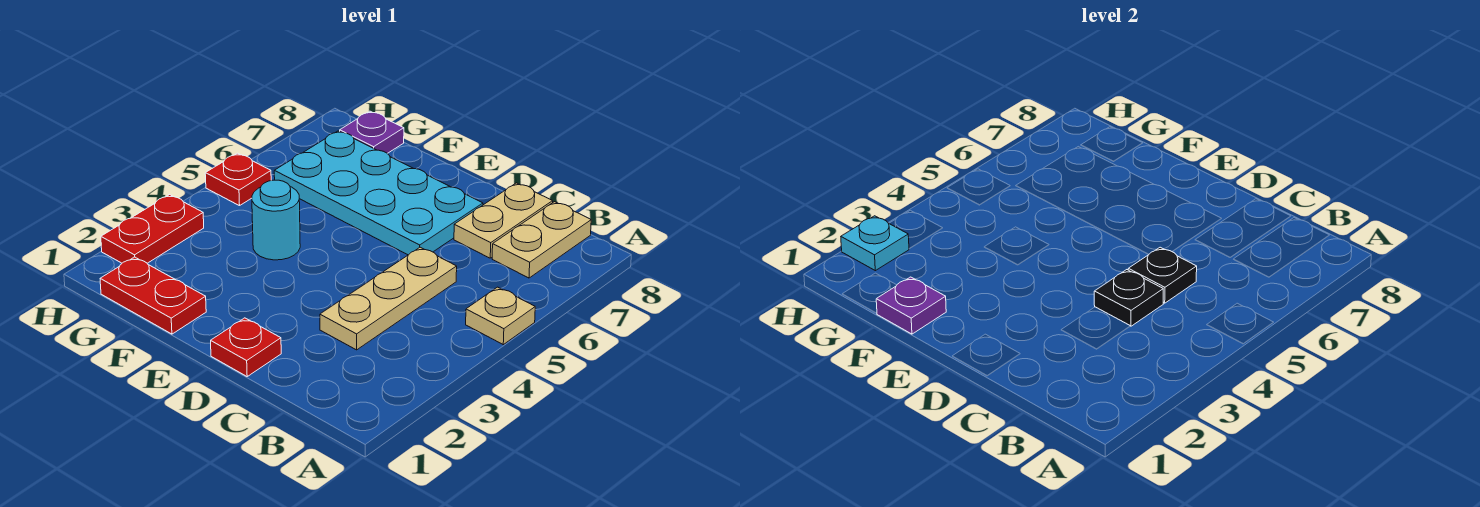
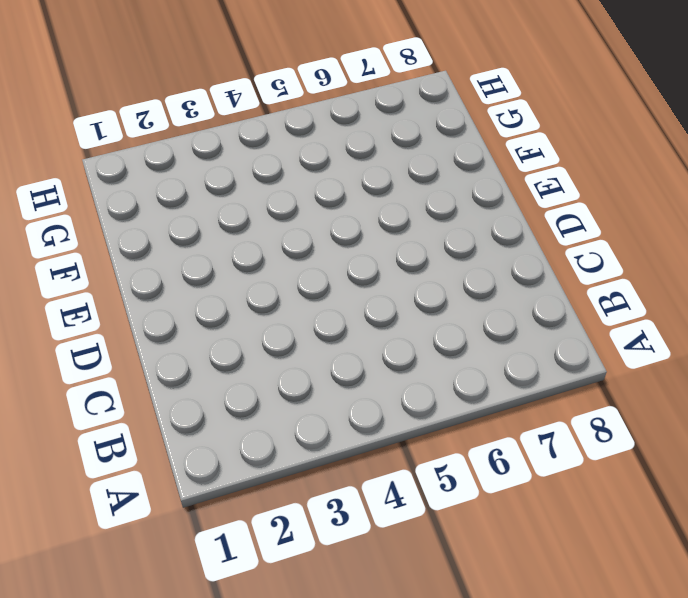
none -> tan plate A5 level 1
none -> tan plate B7:B8 level 1
none -> tan plate C3:C5 level 1

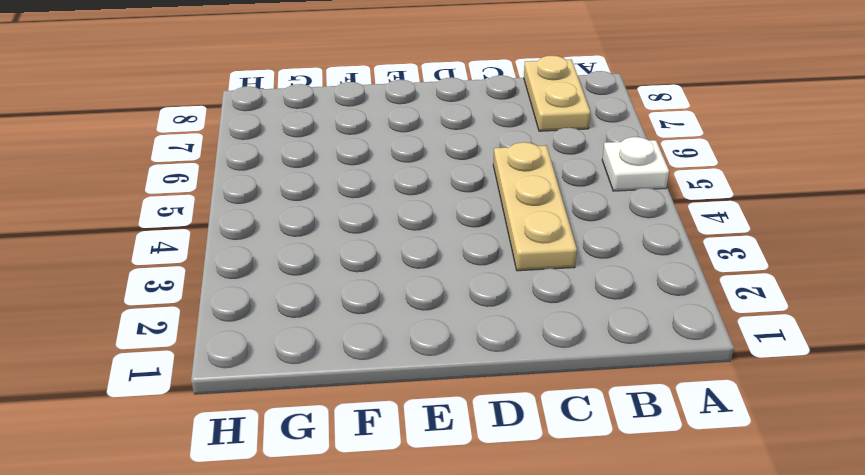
white plate A5 level 1 -> tan plate A5 level 1
none -> tan plate C7:C8 level 1
none -> red plate D1 level 1
none -> cyan plate D6:G7 level 1

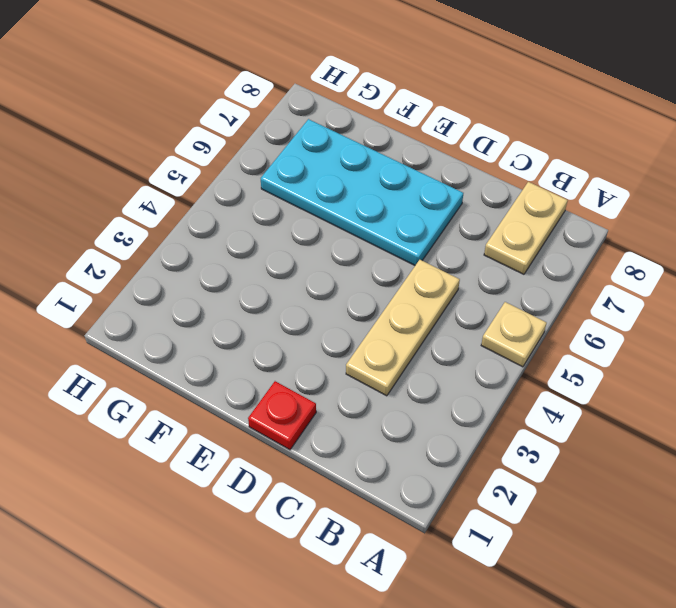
none -> tan plate C7:C8 level 1
none -> red plate F1:G1 level 1
none -> cyan round brick F4 level 1

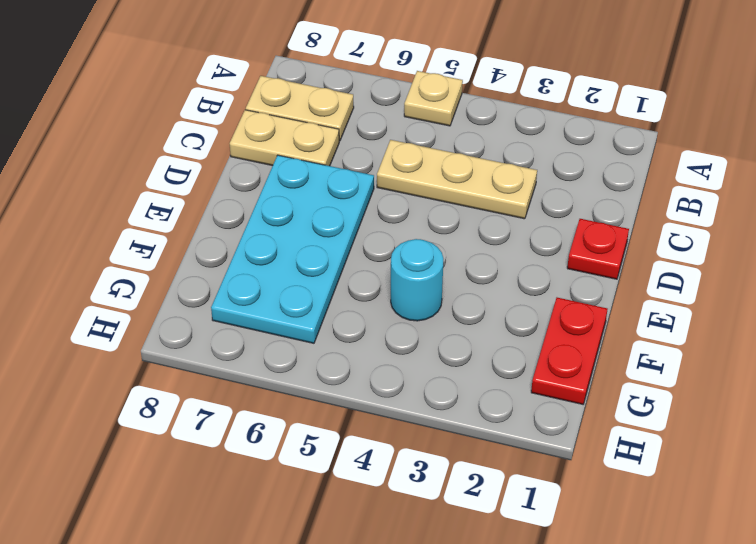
none -> purple plate G8 level 1
none -> red plate H2:H3 level 1
none -> red plate H5 level 1

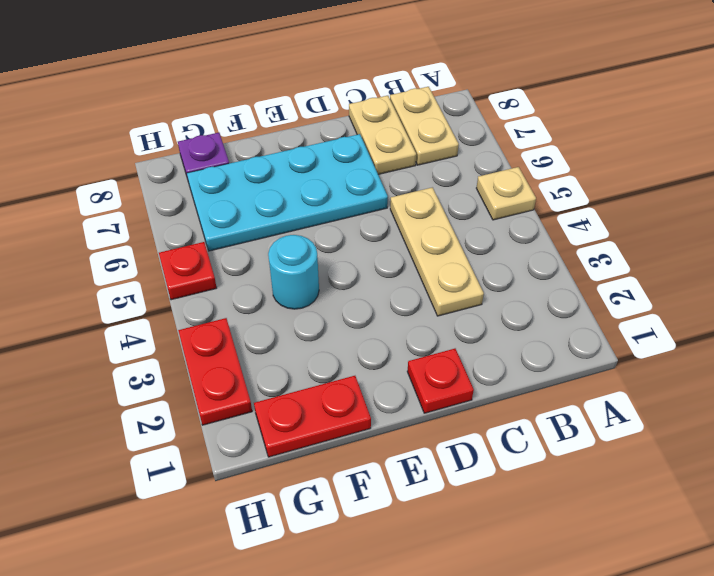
none -> black plate C4 level 2
none -> black plate C5 level 2
none -> purple plate F1 level 2

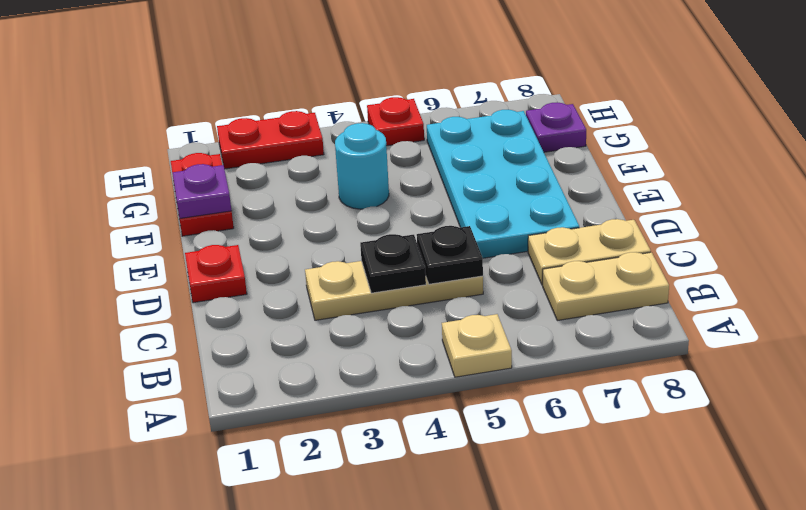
none -> cyan plate H2 level 2

